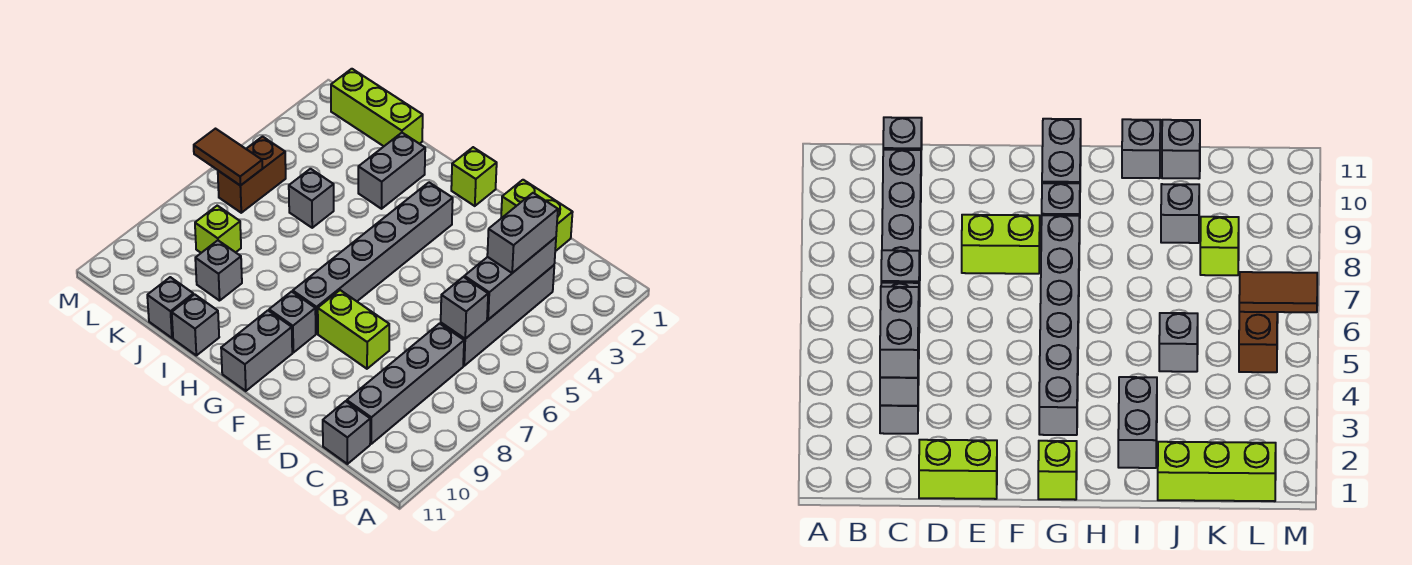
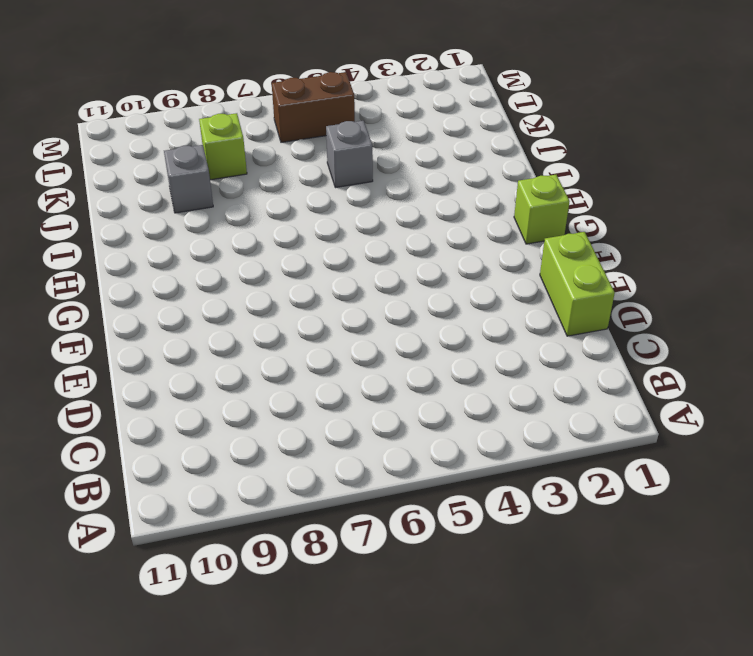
none -> grey brick C3:C6 level 1
none -> grey brick C7:C10 level 1
none -> grey brick C11 level 1

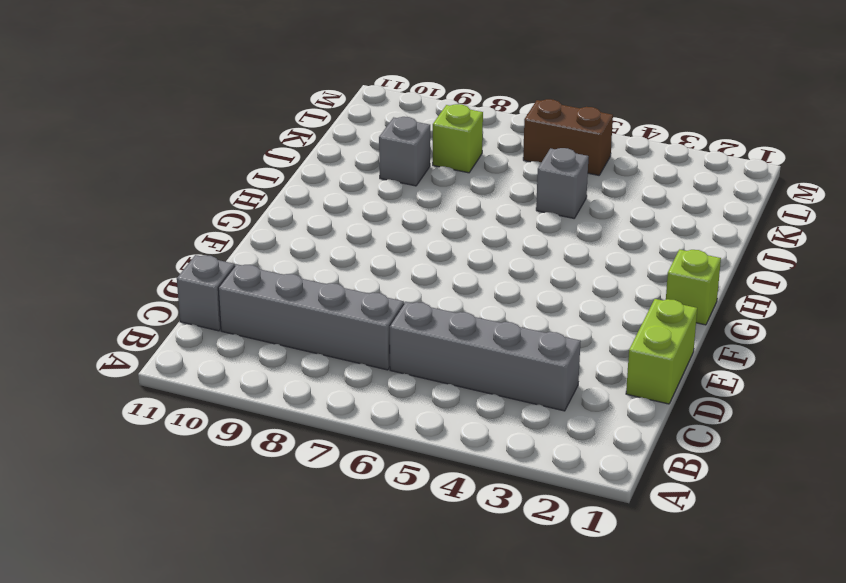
none -> lime brick E8:F8 level 1
none -> grey brick G3:G8 level 1
none -> grey brick G9 level 1

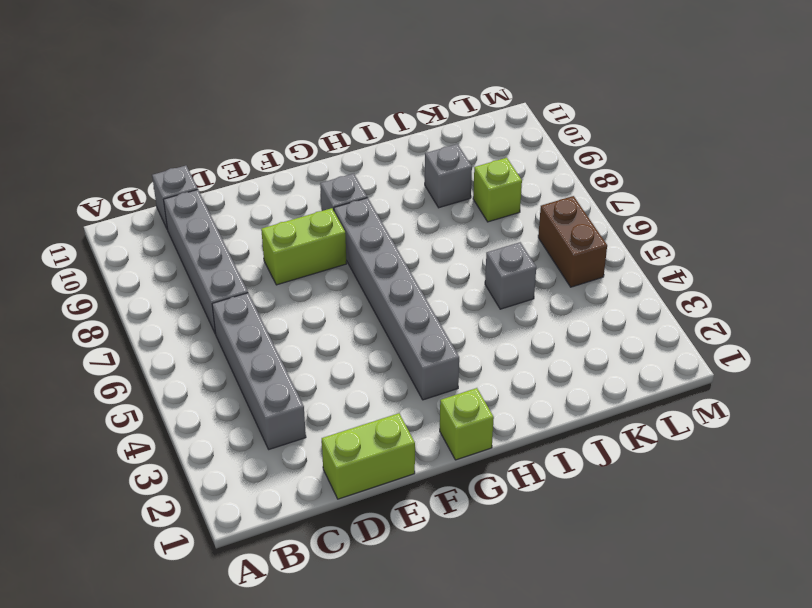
none -> grey brick G10:G11 level 1
none -> grey brick I2:I3 level 1
none -> grey brick I11 level 1

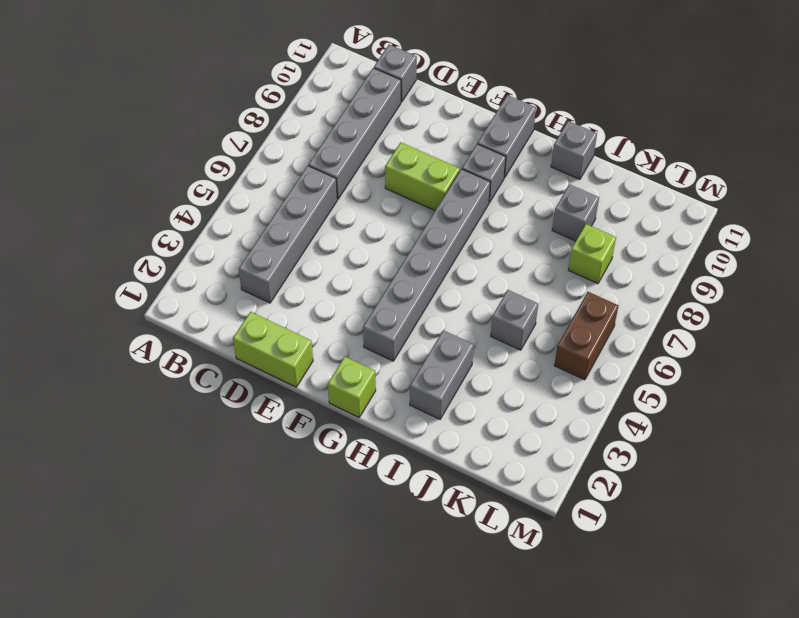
none -> lime brick J1:L1 level 1
none -> grey brick J11 level 1
none -> grey brick C3:C5 level 2

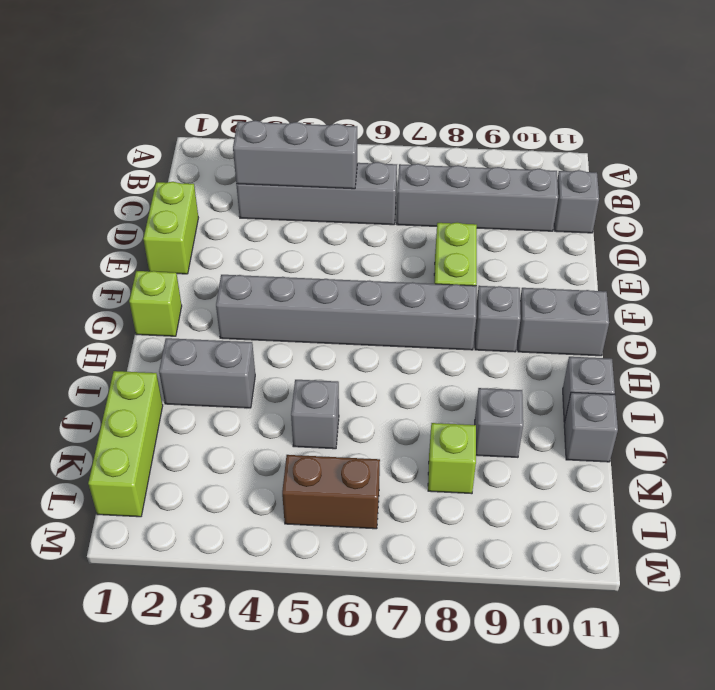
none -> grey brick C6 level 2
none -> brown tile L6:M6 level 2
none -> grey brick C3:C4 level 3

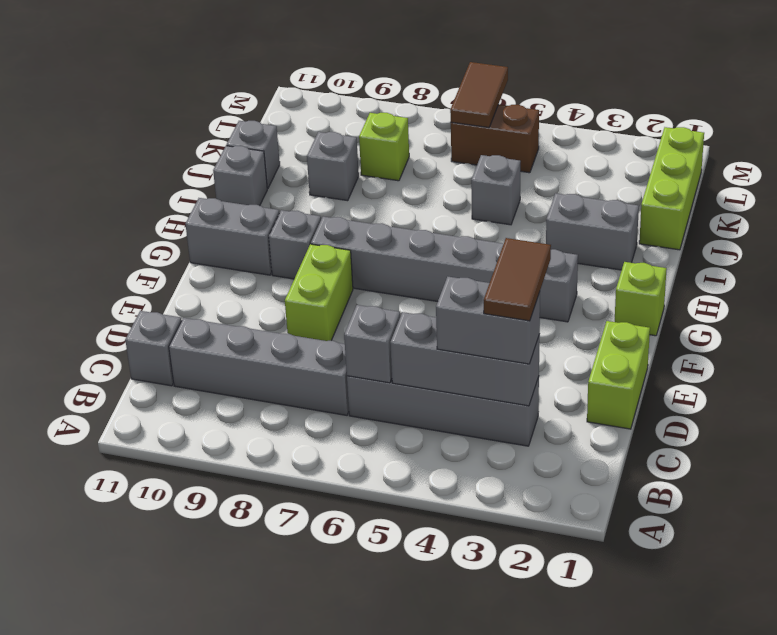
brown tile C3:D3 level 4 -> none

